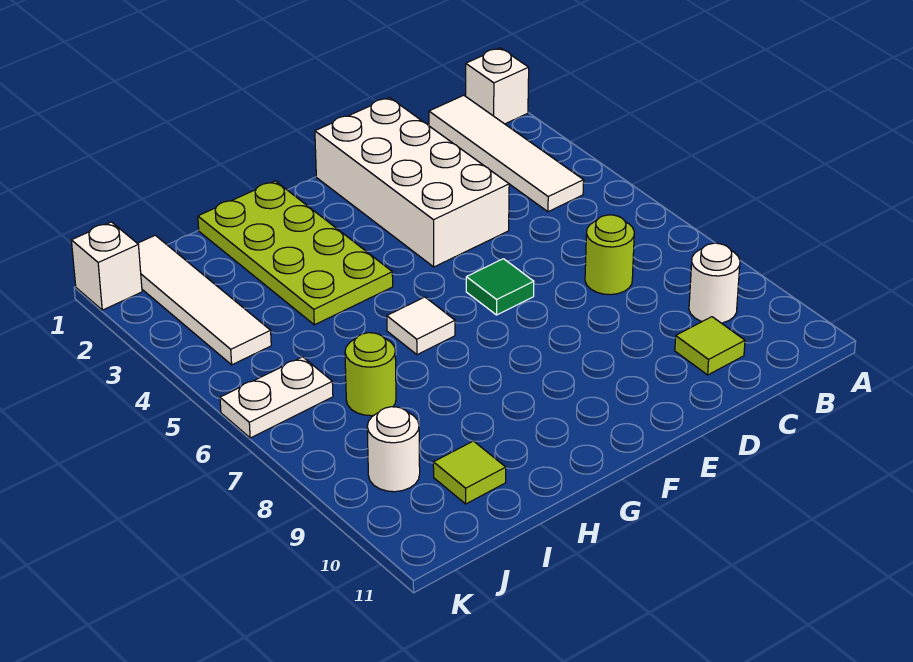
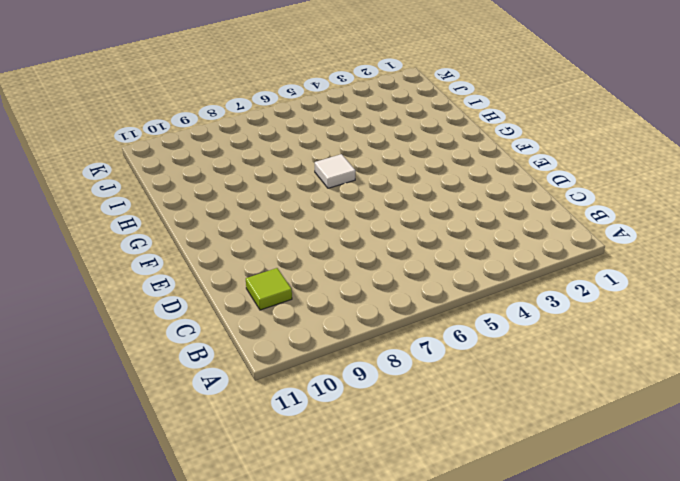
none -> white brick A1 level 1
none -> white tile B1:B4 level 1
none -> white round brick B9 level 1

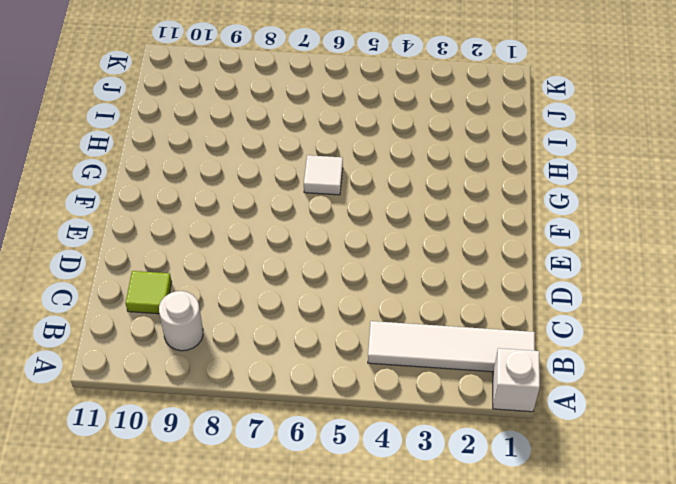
none -> lime round brick C7 level 1
none -> white brick D1:E4 level 1
none -> green tile E6 level 1

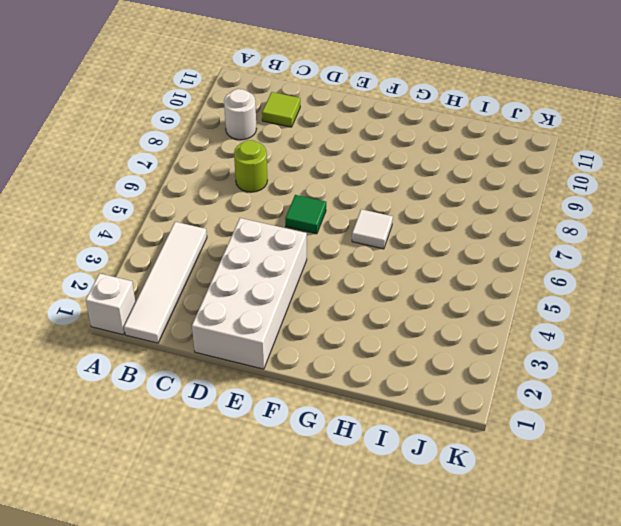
none -> lime plate G1:H4 level 1
none -> lime round brick I7 level 1
none -> lime tile I10 level 1

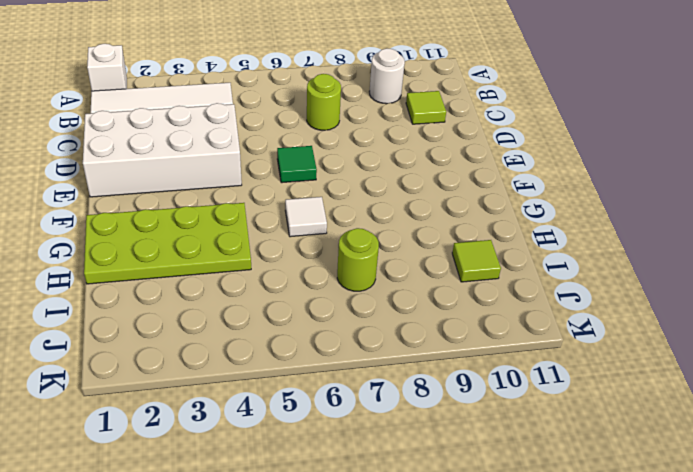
none -> white tile J1:J4 level 1
none -> white plate J6:K6 level 1
none -> white round brick J9 level 1

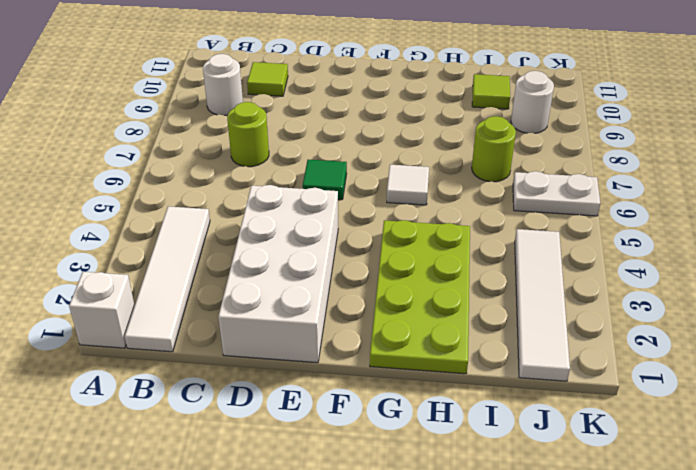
none -> white brick K1 level 1

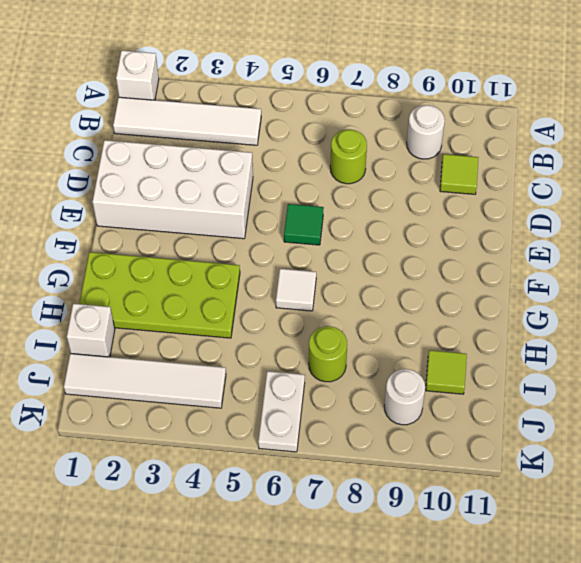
white brick I1 level 1 -> white brick K1 level 1

